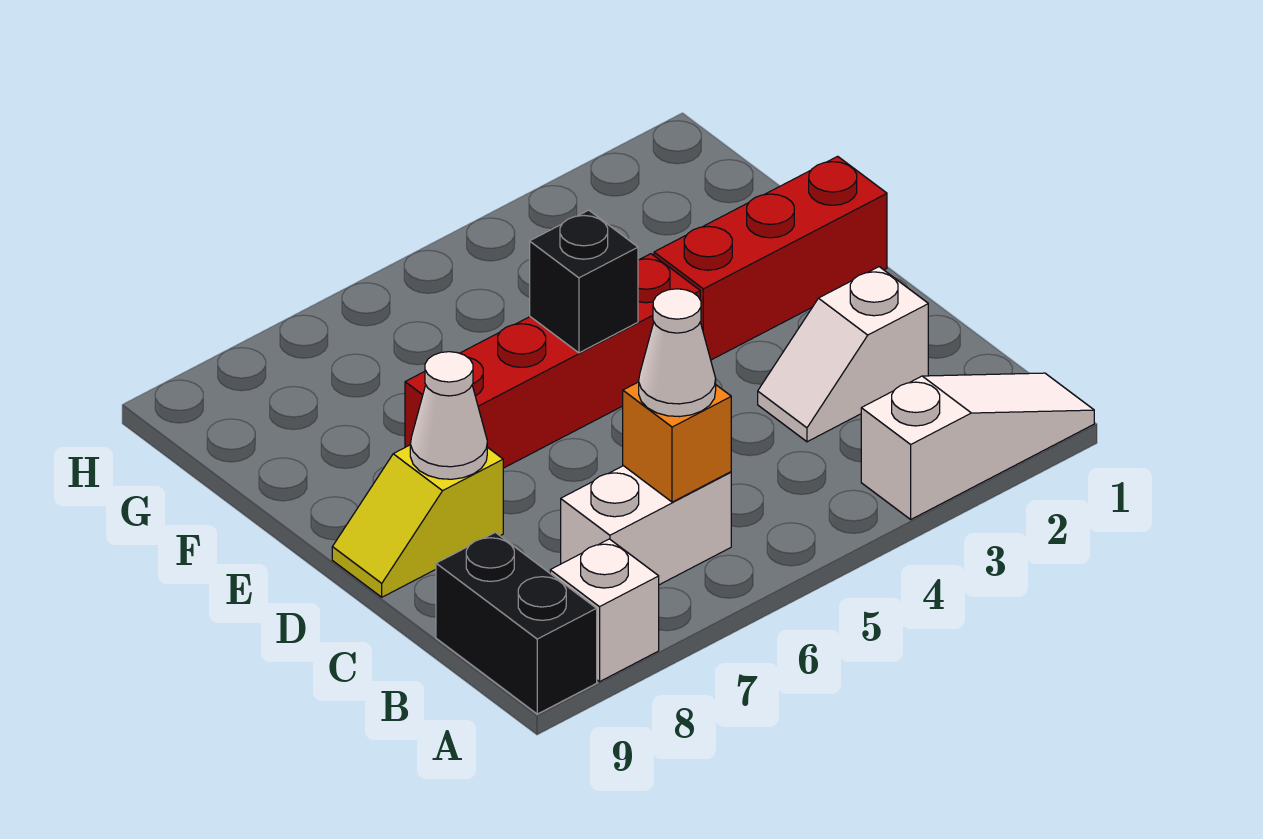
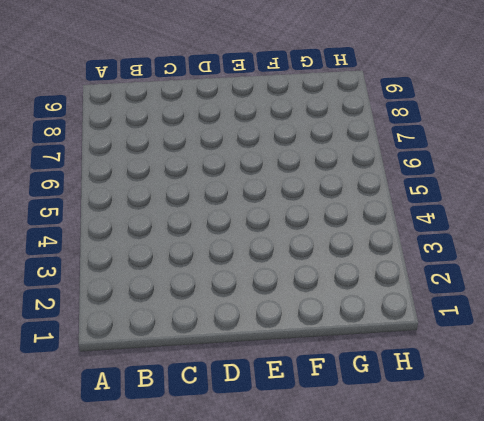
none -> white slope A1:A3 level 1 top 3
none -> white brick A8 level 1
none -> black brick A9:B9 level 1

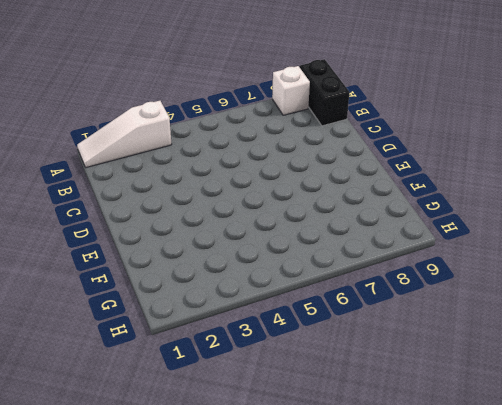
none -> white brick B6:B7 level 1
none -> white slope C2:C3 level 1 top 2
none -> yellow slope D8:D9 level 1 top 8

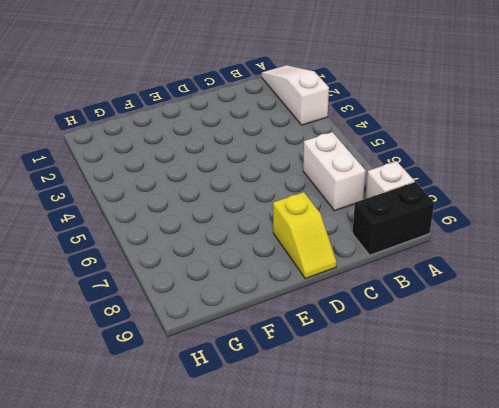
none -> white slope C2:C3 level 1 top 2
none -> red brick E1:E3 level 1
none -> red brick E4:E7 level 1

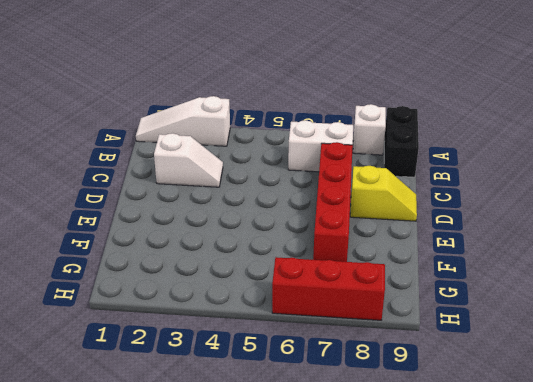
red brick C7:F7 level 1 -> red brick E4:E7 level 1
red brick H6:H8 level 1 -> red brick E1:E3 level 1
none -> orange brick B6 level 2
none -> white cone D8 level 2
none -> black brick E5 level 2

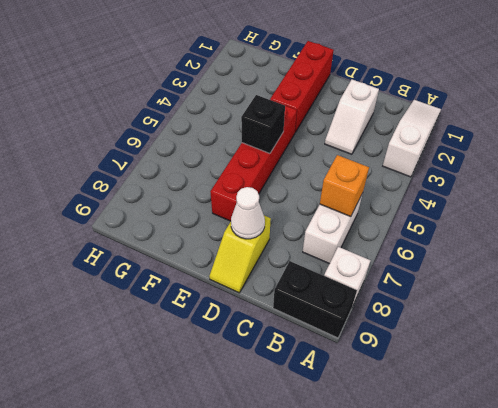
none -> white cone B6 level 3

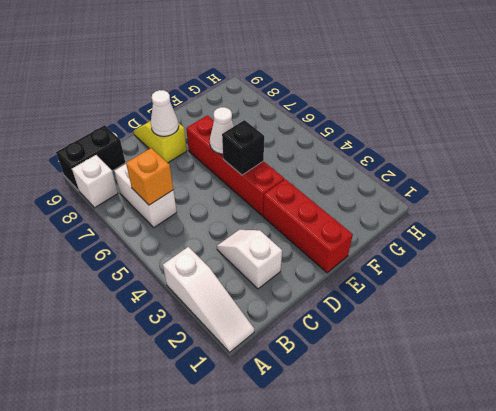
white cone E6 level 2 -> white cone B6 level 3

